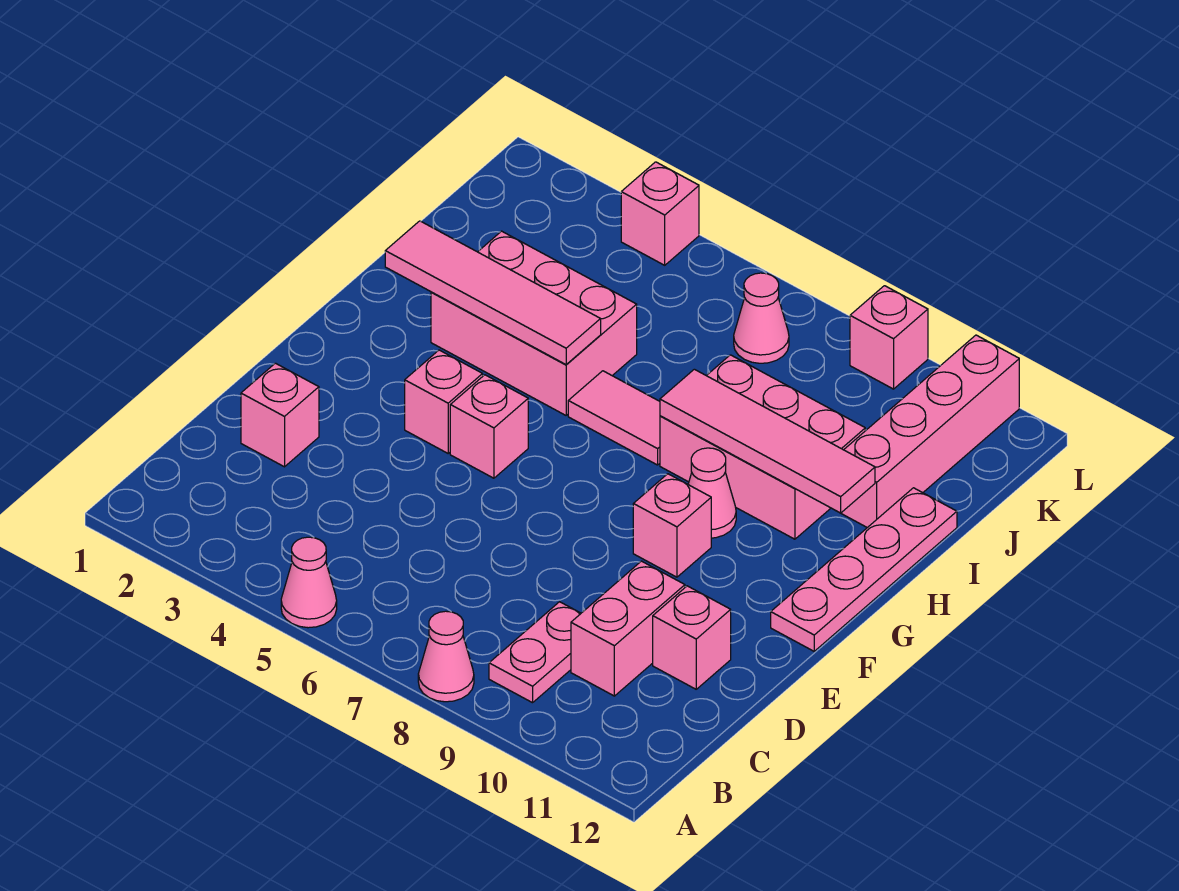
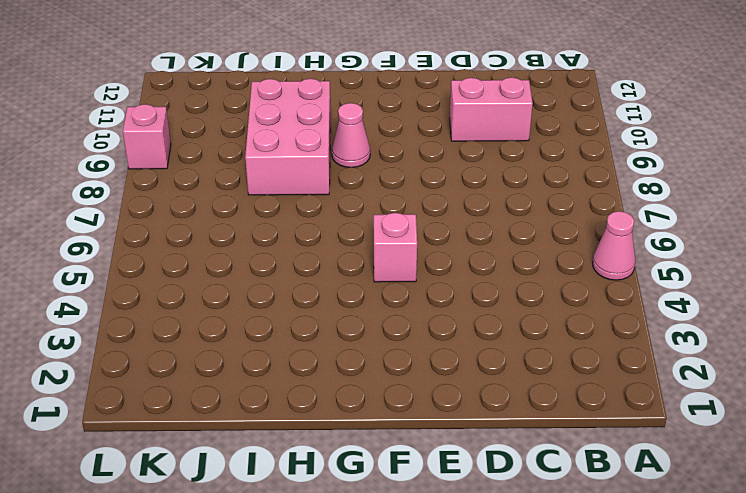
none -> pink cone A8 level 1
none -> pink plate B9:C9 level 1
none -> pink brick D2 level 1

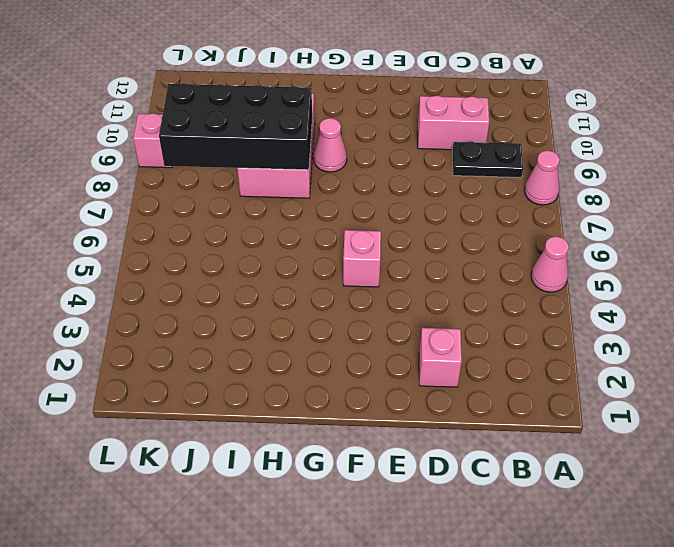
black plate B9:C9 level 1 -> pink plate B9:C9 level 1
black brick H8:K9 level 2 -> pink tile H8:H11 level 2
none -> pink brick D11 level 1
none -> pink brick F4 level 1
none -> pink brick F9 level 1

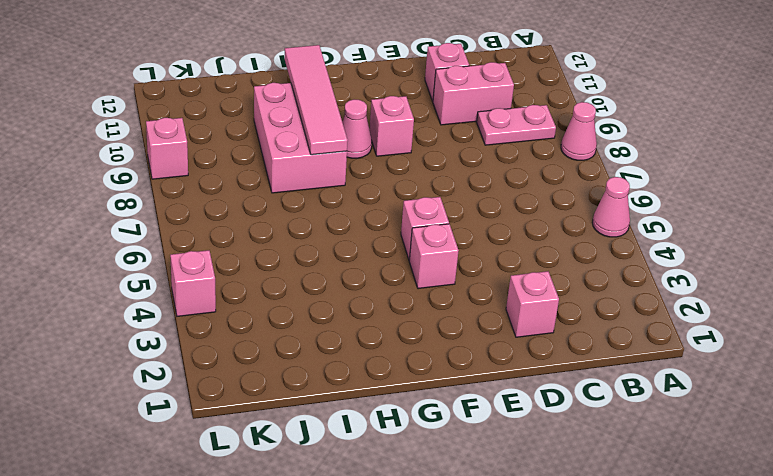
none -> pink plate F12:I12 level 1
none -> pink brick H3:I5 level 1
none -> pink tile H6:H7 level 1

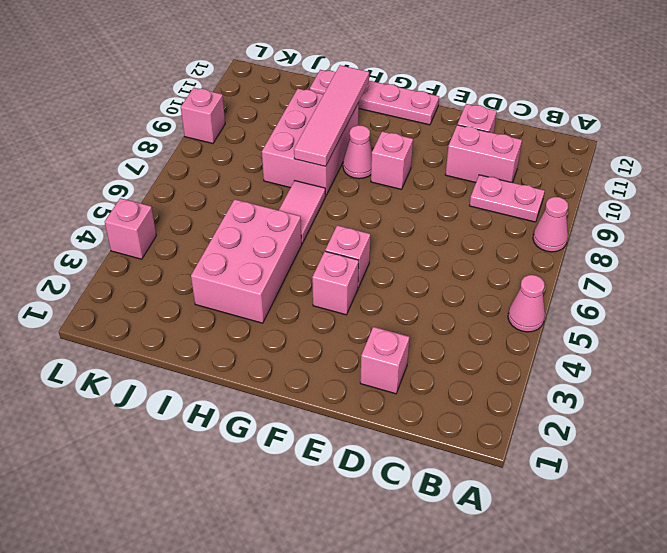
none -> pink brick I11:L11 level 1
none -> pink cone K7 level 1
none -> pink tile H2:H5 level 2

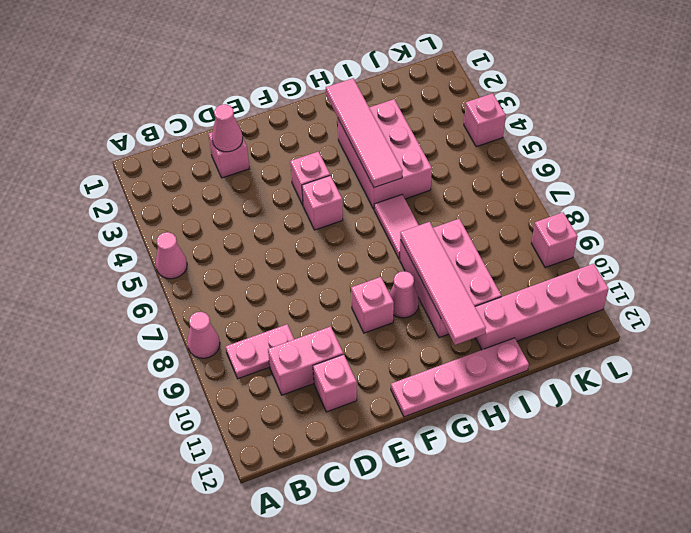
pink cone D2 level 2 -> pink cone K7 level 1

